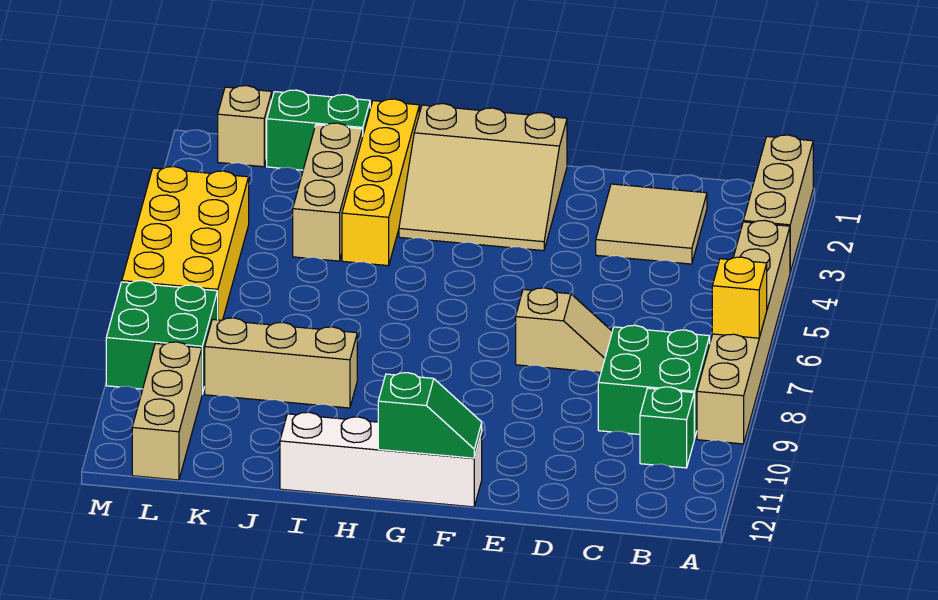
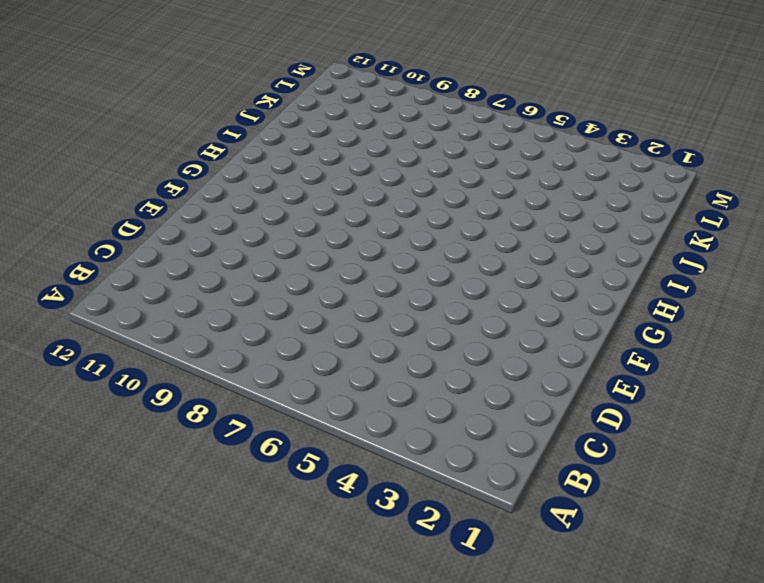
none -> tan brick A1:A3 level 1
none -> tan brick A4:A9 level 1
none -> green brick B8:C9 level 1

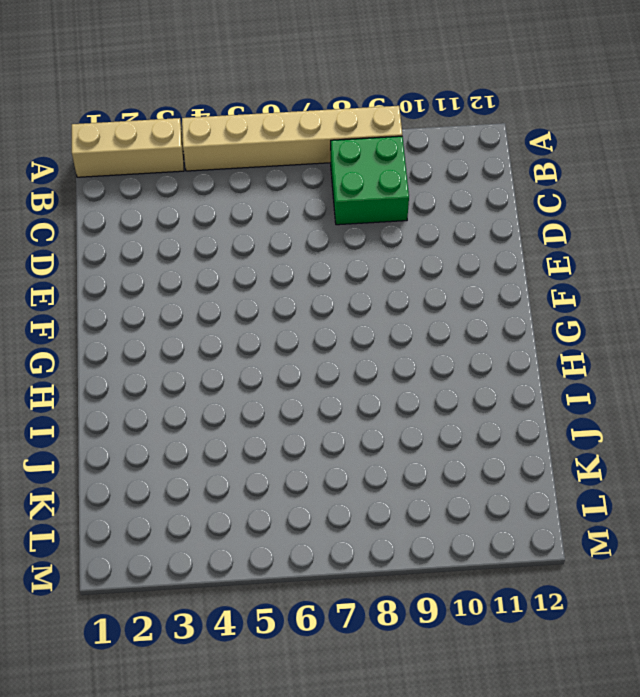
none -> green brick B10 level 1
none -> tan tile C2:D3 level 1
none -> tan slope D7:E7 level 1 top E

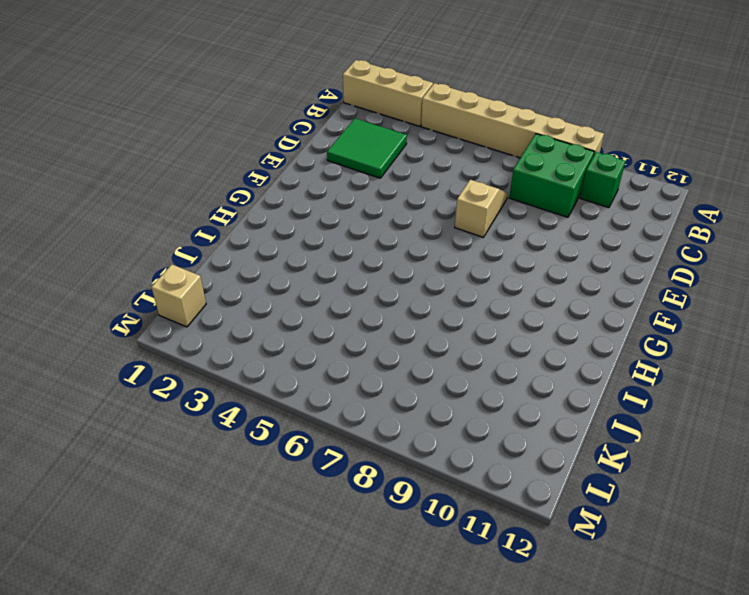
green tile C2:D3 level 1 -> tan tile C2:D3 level 1
none -> tan slope F1:H3 level 1 top 1
none -> white brick F12:I12 level 1
none -> yellow brick I1:I4 level 1

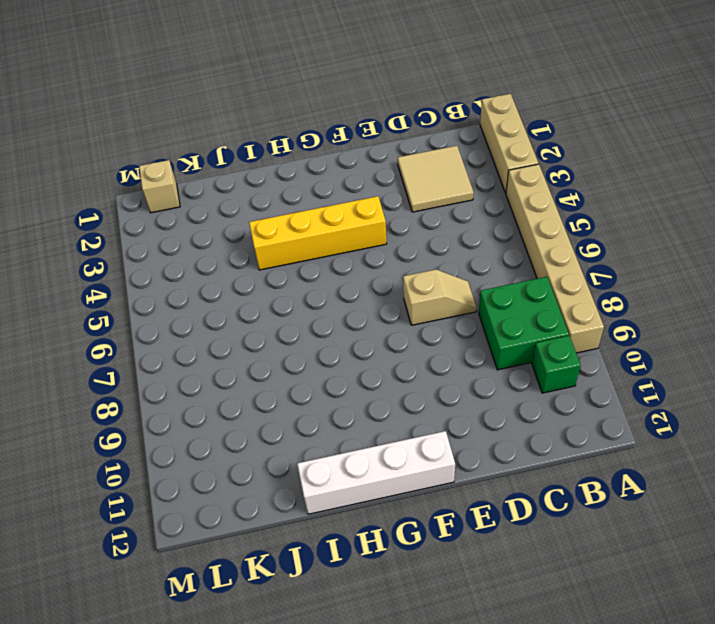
yellow brick F4:I4 level 1 -> yellow brick I1:I4 level 1
none -> tan slope F1:H3 level 1 top 1
none -> tan brick I9:K9 level 1
none -> green brick J1:K1 level 1

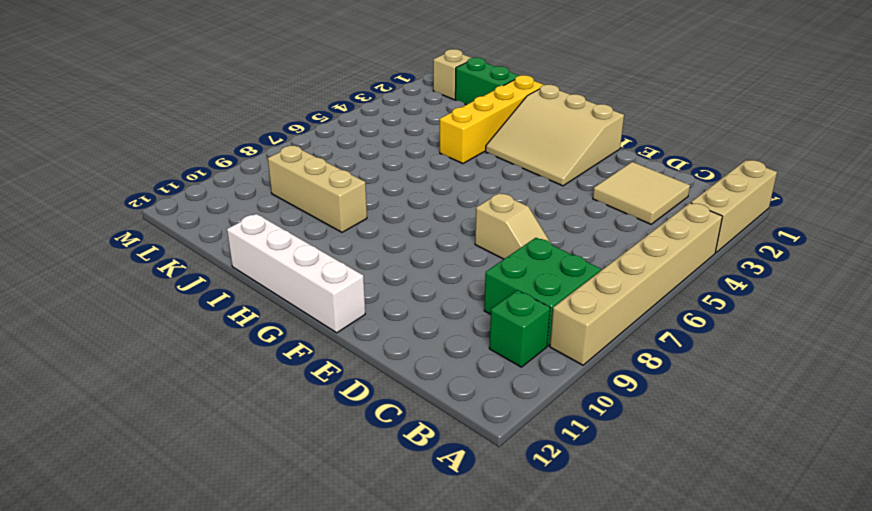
none -> tan brick J2:J4 level 1
none -> yellow brick L4:M7 level 1
none -> green brick L8:M9 level 1

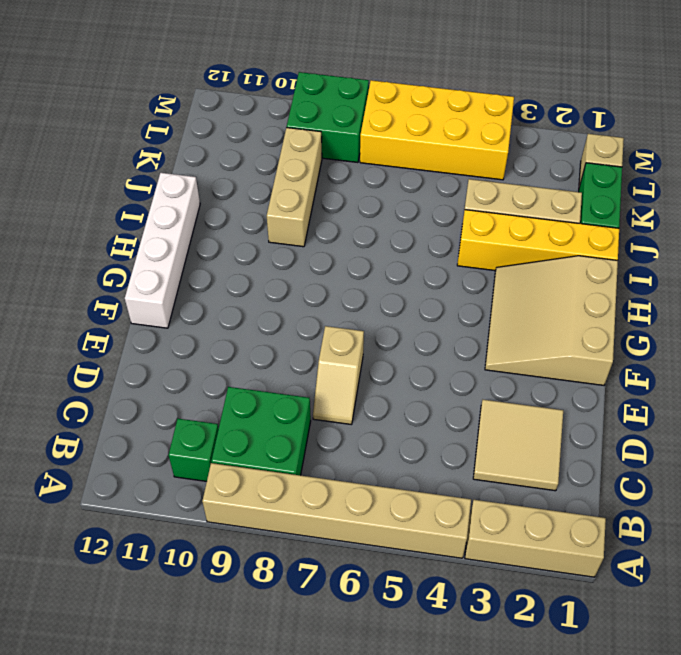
none -> tan brick L10:L12 level 1
none -> yellow brick A7 level 2
none -> green slope F12:G12 level 2 top G

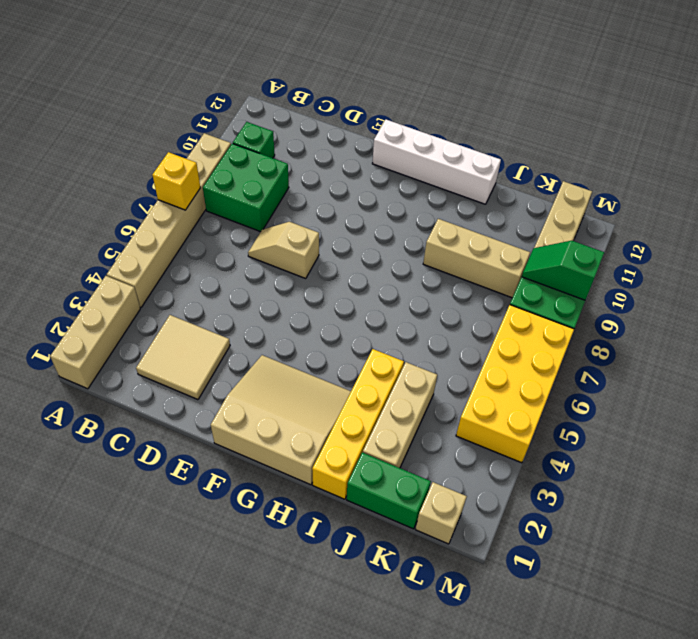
green slope L9:M9 level 2 top M -> green slope F12:G12 level 2 top G

